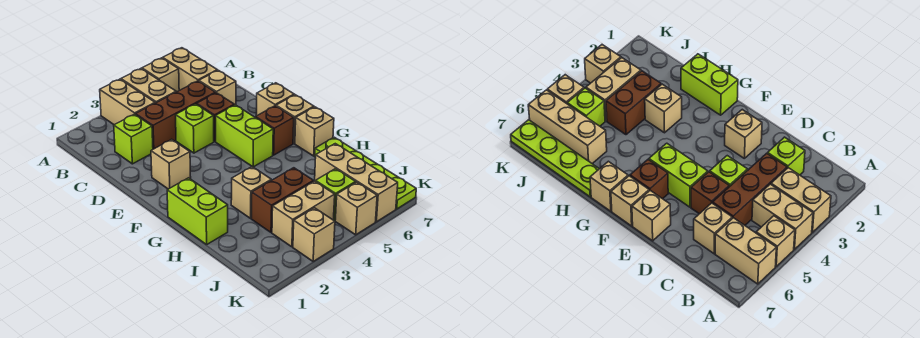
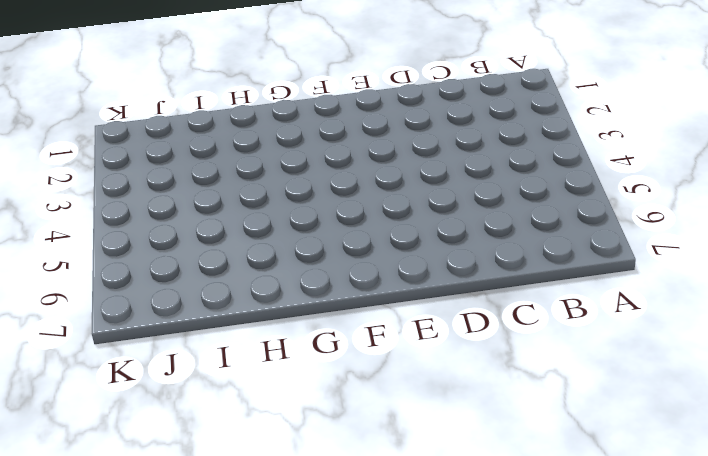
none -> tan brick A3:B3 level 1
none -> tan brick A4:B4 level 1
none -> tan brick A5 level 1

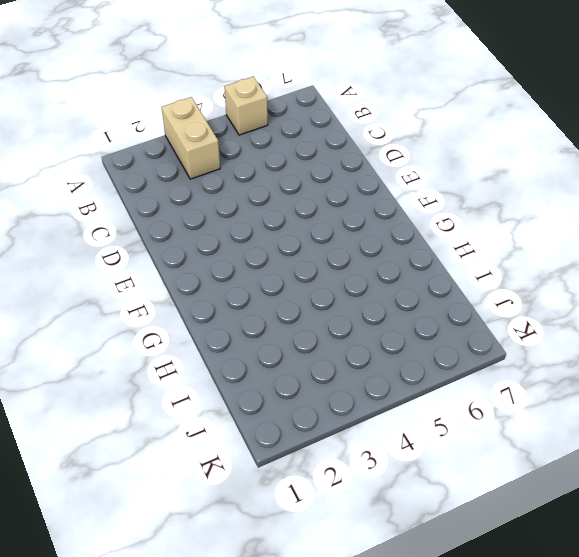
none -> tan brick A4:B4 level 1
none -> tan brick A6:B6 level 1
none -> lime brick C2 level 1

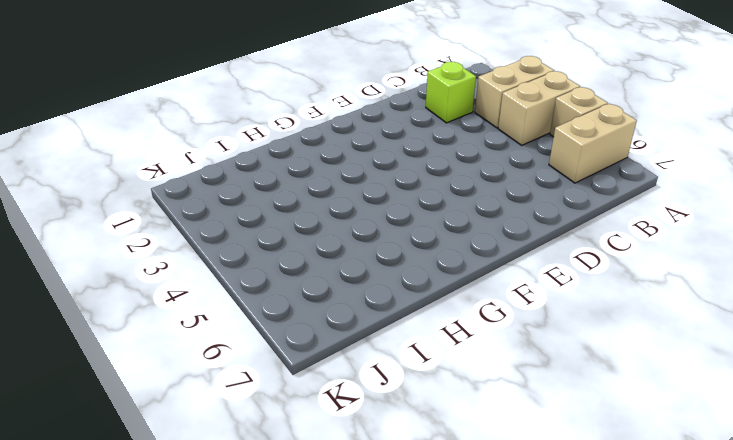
none -> brown brick C3:C5 level 1
none -> tan brick C6 level 1
none -> lime brick D4 level 1

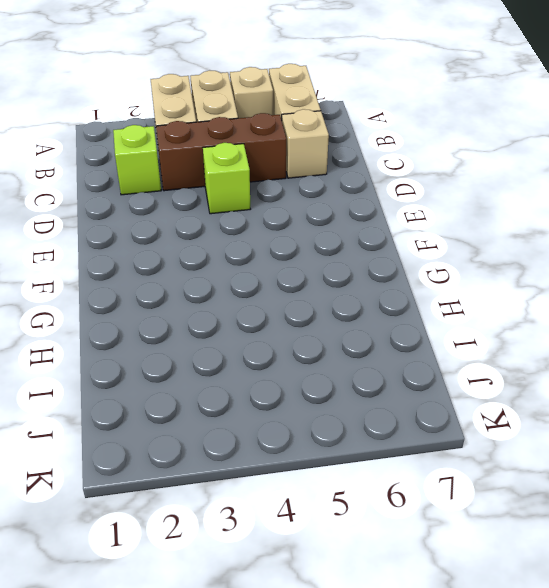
none -> brown brick D5 level 1
none -> tan brick E2 level 1
none -> lime brick E5:F5 level 1

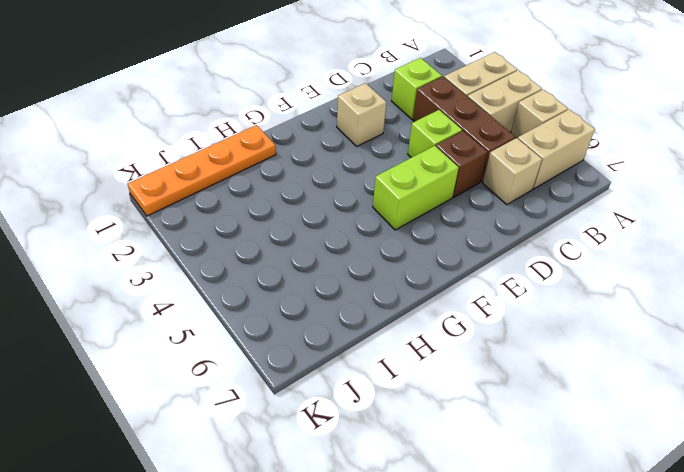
orange plate H1:K1 level 1 -> lime brick G1:H1 level 1
none -> tan brick E7 level 1
none -> brown brick F6 level 1
none -> tan brick F7 level 1

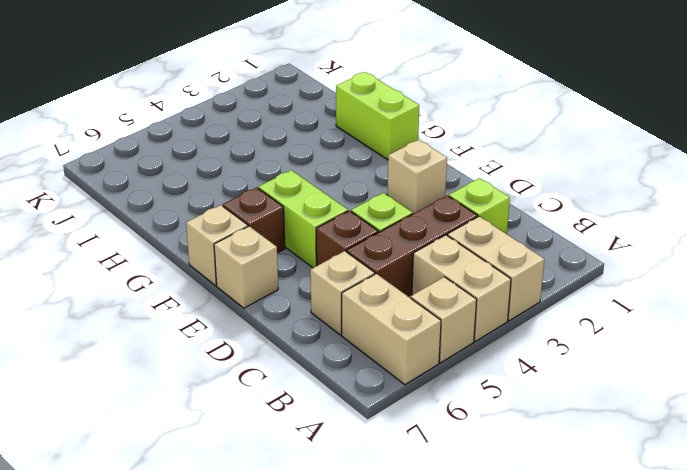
none -> tan brick G7 level 1
none -> tan brick H3 level 1
none -> lime plate H7:K7 level 1

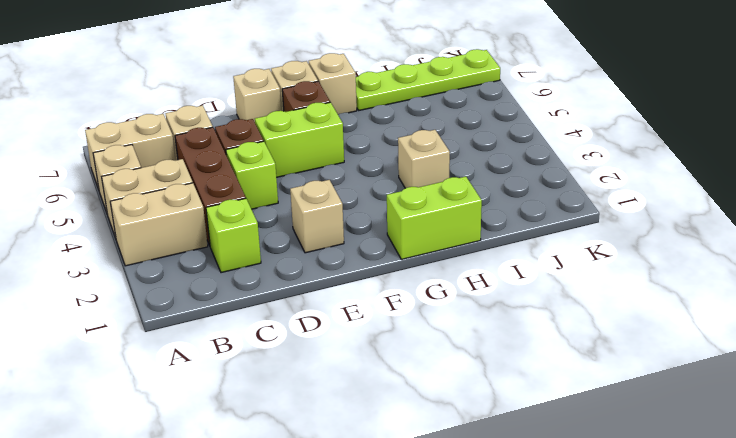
none -> brown brick I3:I4 level 1
none -> tan brick I6:K6 level 1
none -> tan brick J3:J4 level 1

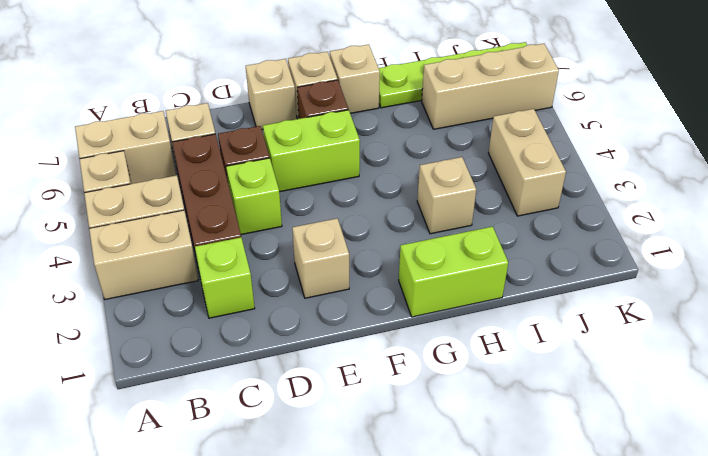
none -> brown brick I3:I4 level 1
none -> lime brick J5 level 1
none -> tan brick K3 level 1

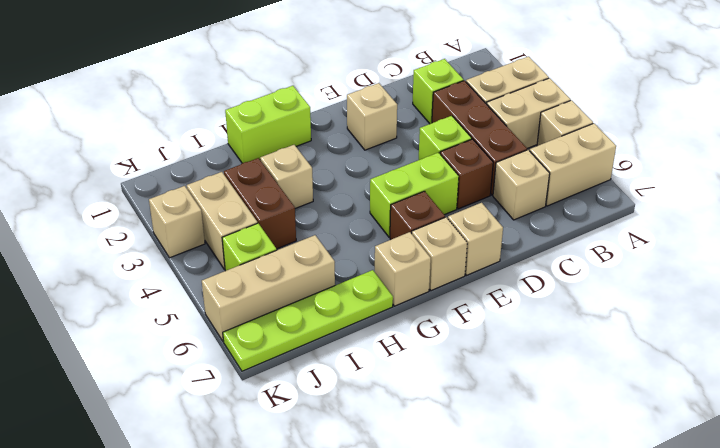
none -> tan brick K5 level 1

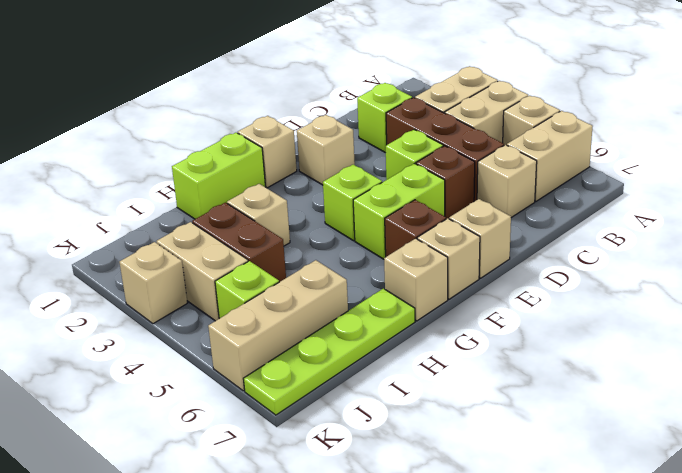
tan brick F1 level 1 -> tan brick K5 level 1
lime brick F4 level 1 -> none

